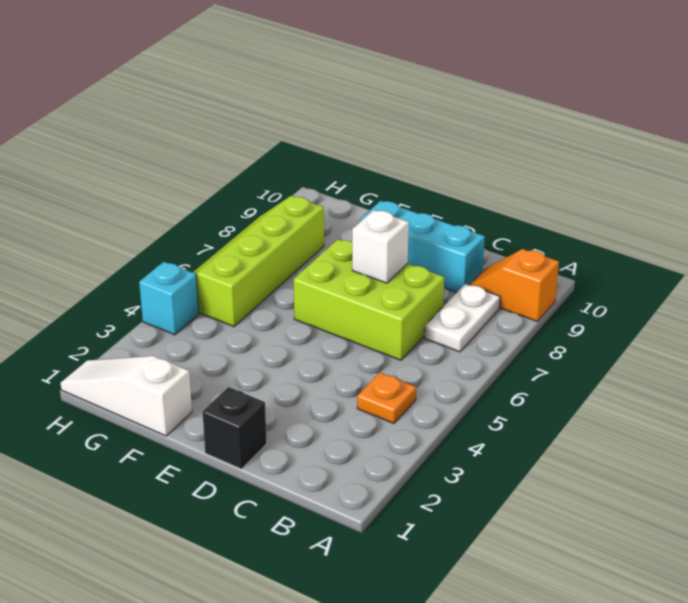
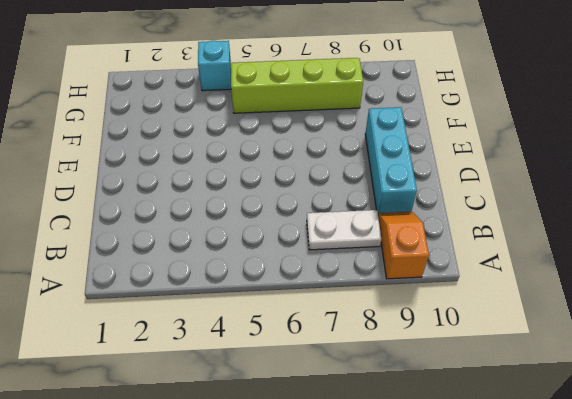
none -> orange plate B4 level 1
none -> lime brick C6:E7 level 1

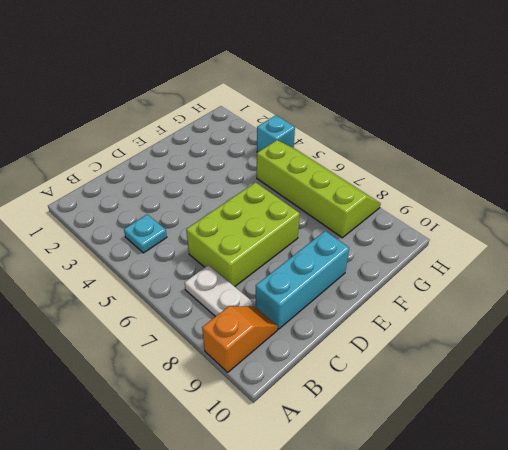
cyan plate B4 level 1 -> orange plate B4 level 1
none -> black brick D1 level 1
none -> white slope F1:H1 level 1 top F

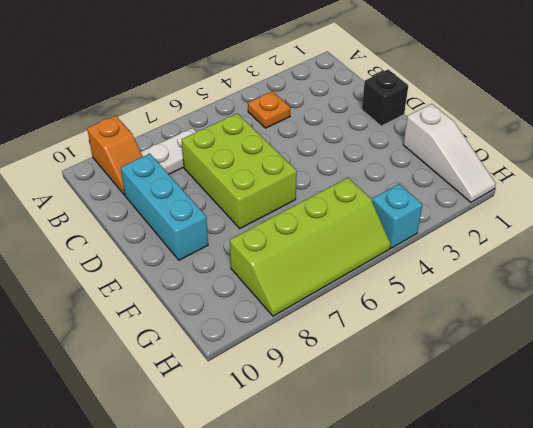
none -> white brick D7 level 2

